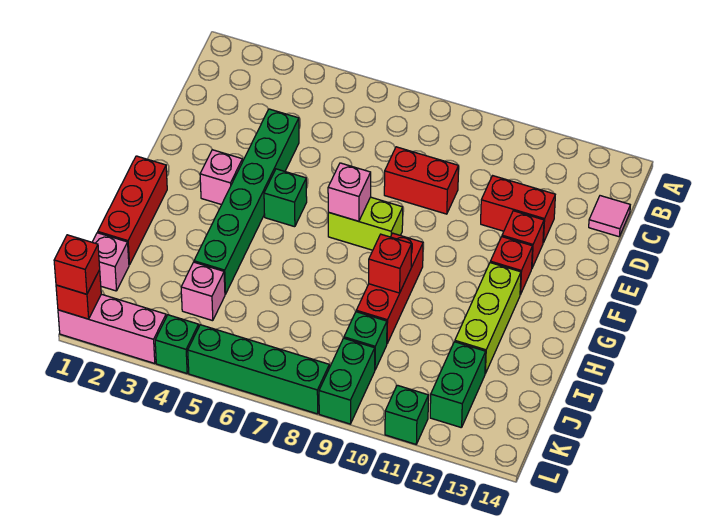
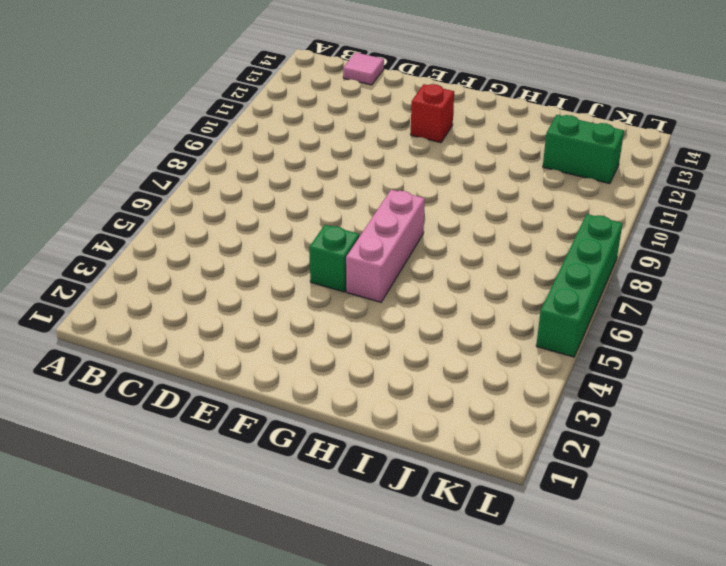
pink brick G5:G7 level 1 -> pink brick L1:L3 level 1
none -> green brick D4:I4 level 1
none -> red brick D8:D9 level 1
none -> red brick D11:D12 level 1

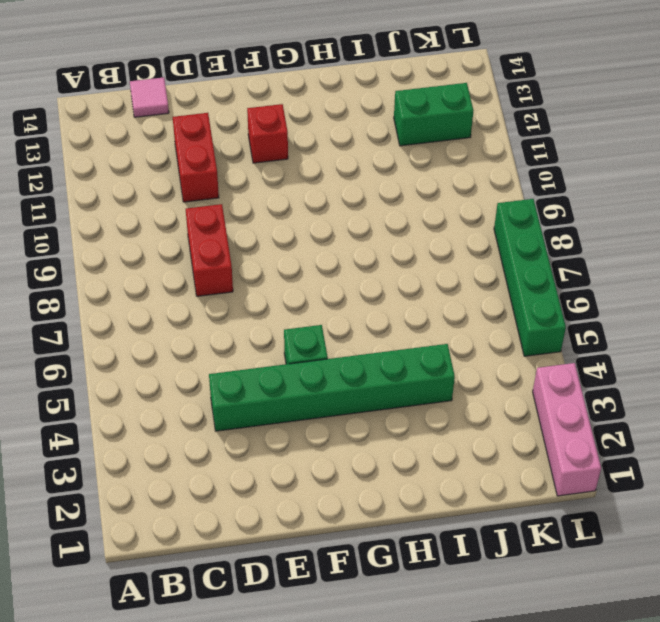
none -> red brick E12 level 1
none -> pink brick F3 level 1
none -> lime brick F7:F8 level 1

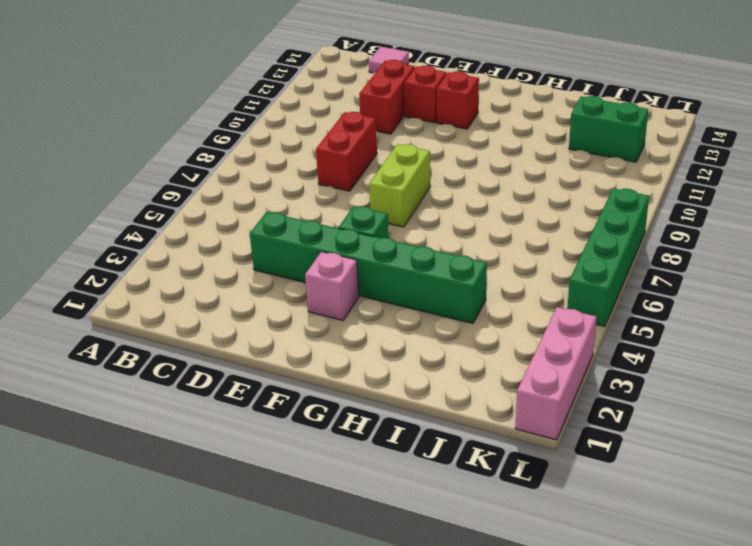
none -> red brick G1:I1 level 1
none -> red brick G9:I9 level 1
none -> lime brick G12:I12 level 1

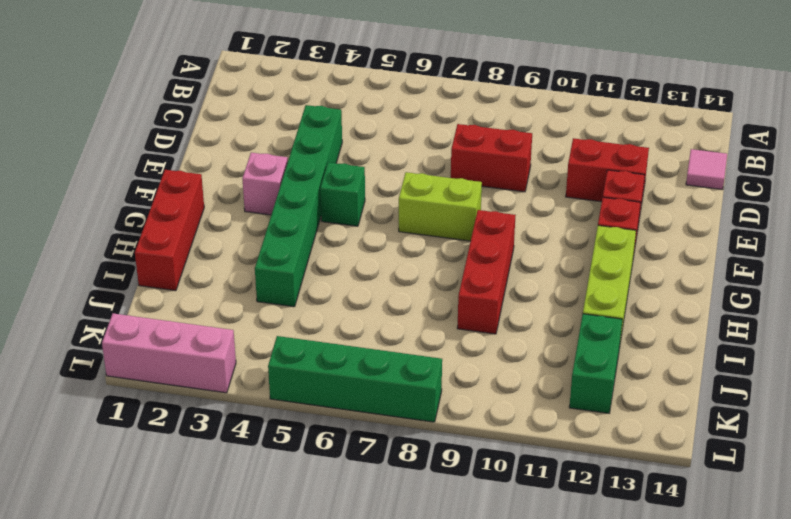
none -> pink brick J1 level 1
none -> pink brick J4 level 1
none -> green brick J9 level 1

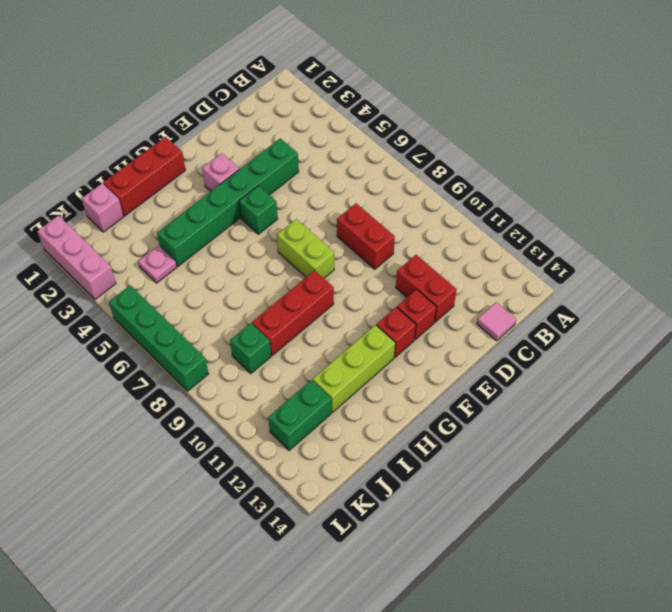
pink plate J4 level 1 -> pink brick J4 level 1
none -> green brick K9:L9 level 1
none -> green brick L4 level 1
none -> green brick L11 level 1

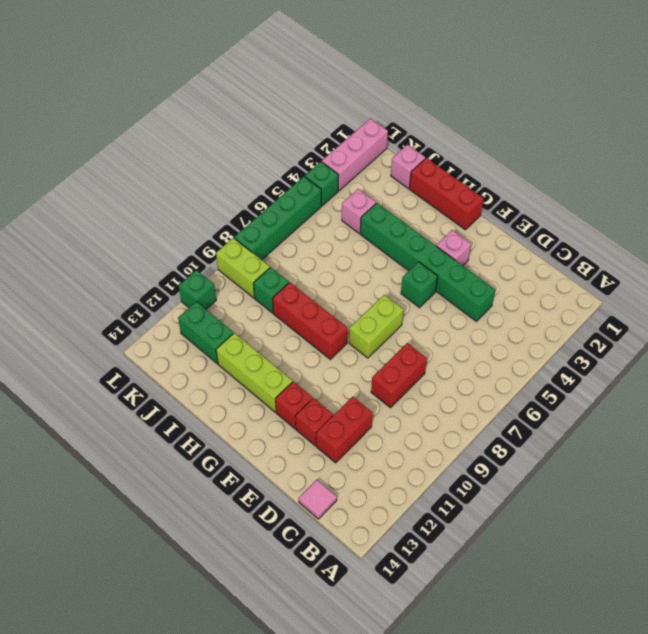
lime brick K9:L9 level 1 -> green brick K9:L9 level 1
none -> pink brick F7 level 2
none -> red brick H9 level 2
none -> red brick L1 level 2

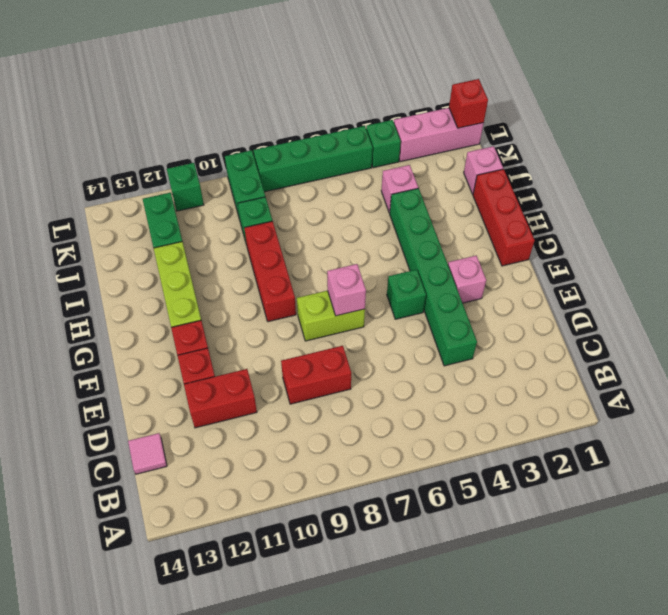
none -> red brick H9 level 2
none -> red brick L1 level 3

